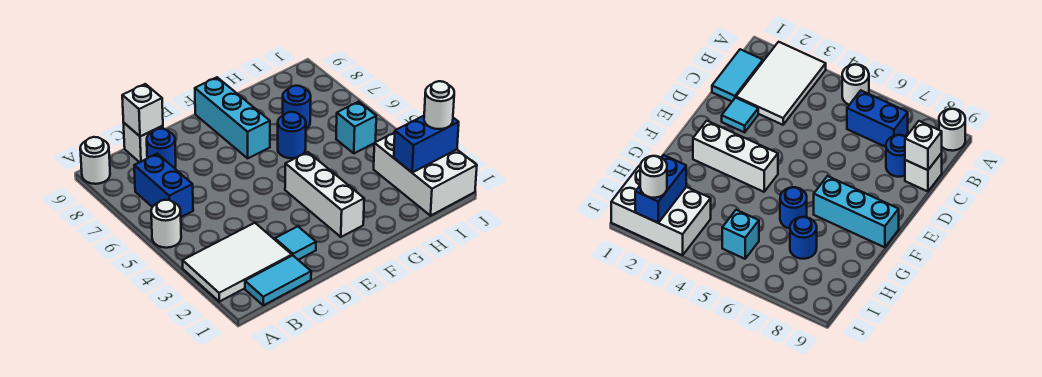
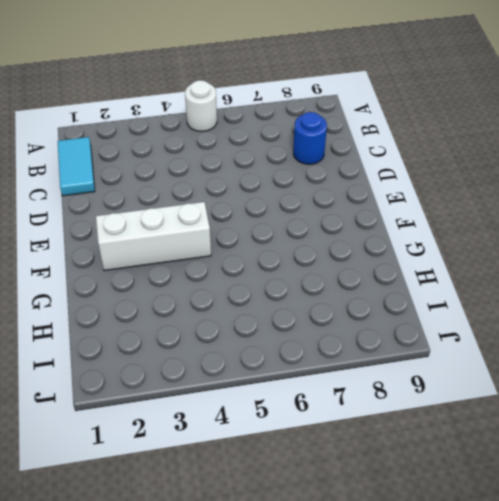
none -> white tile A2:C3 level 1
none -> white round brick A9 level 1
none -> blue brick B6:B7 level 1

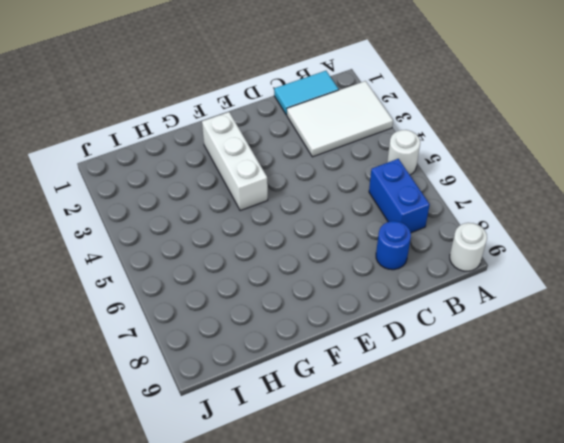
none -> white brick C9 level 1
none -> cyan tile D2 level 1
none -> cyan brick F7:F9 level 1

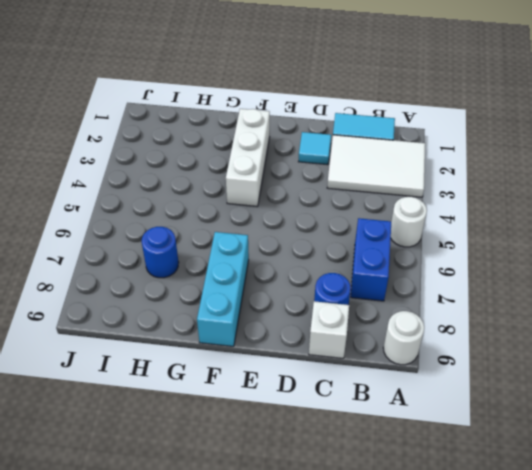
none -> blue round brick G6 level 1
none -> white brick I1:J3 level 1
none -> cyan brick I5 level 1

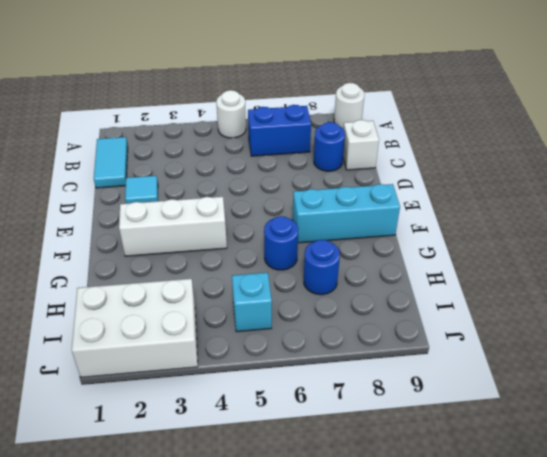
none -> white tile A2:C3 level 1
none -> white brick C9 level 2
none -> blue brick I2:J2 level 2

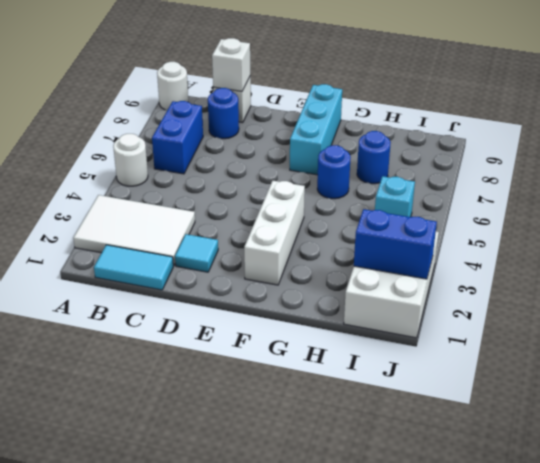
none -> white round brick J2 level 3

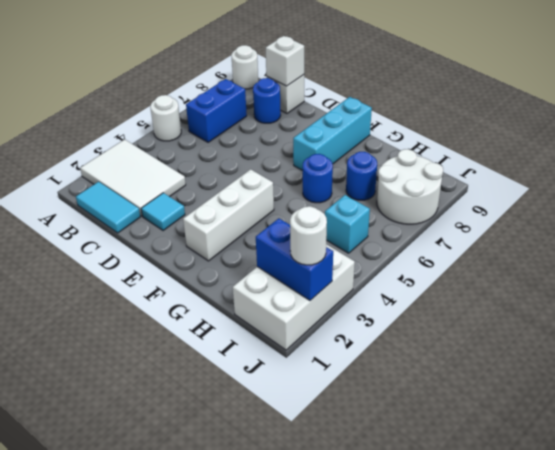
white round brick I7:J8 level 1 -> none

